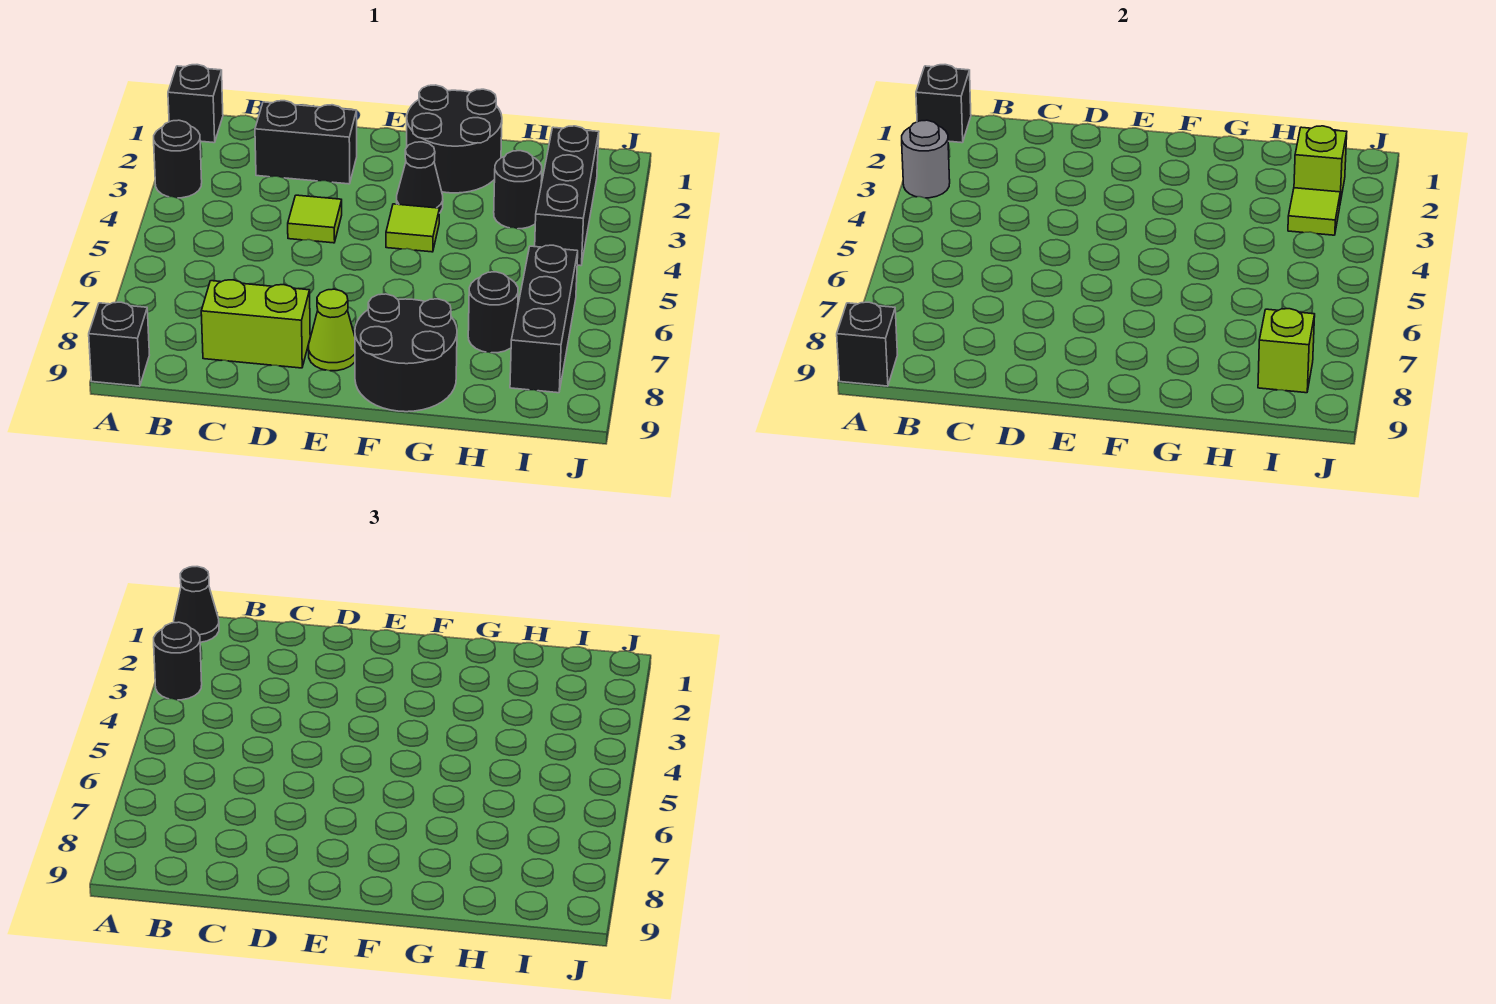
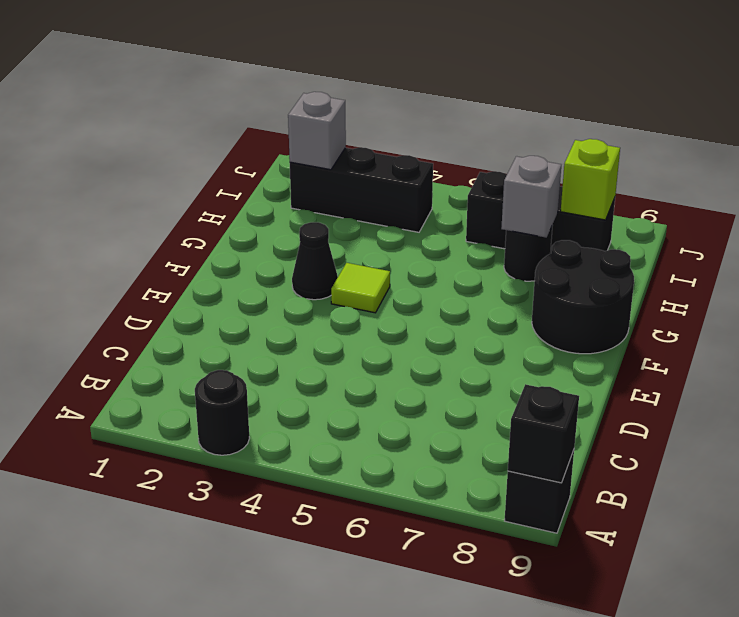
grey brick H7 level 2 -> none
grey brick I2 level 2 -> lime brick I2 level 2
none -> black brick A1 level 1
none -> black brick C2:D2 level 1
none -> lime brick C8:D8 level 1

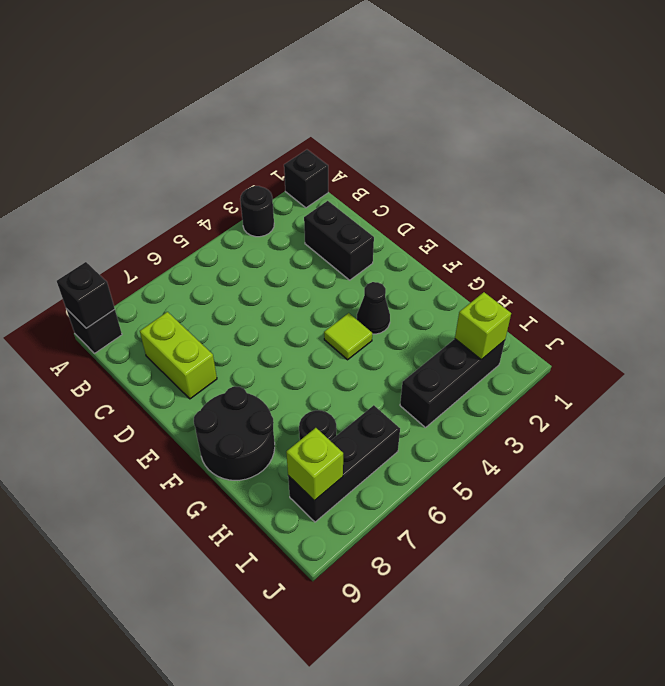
none -> lime tile D4 level 1
none -> lime cone E8 level 1
none -> black round brick F1:G2 level 1

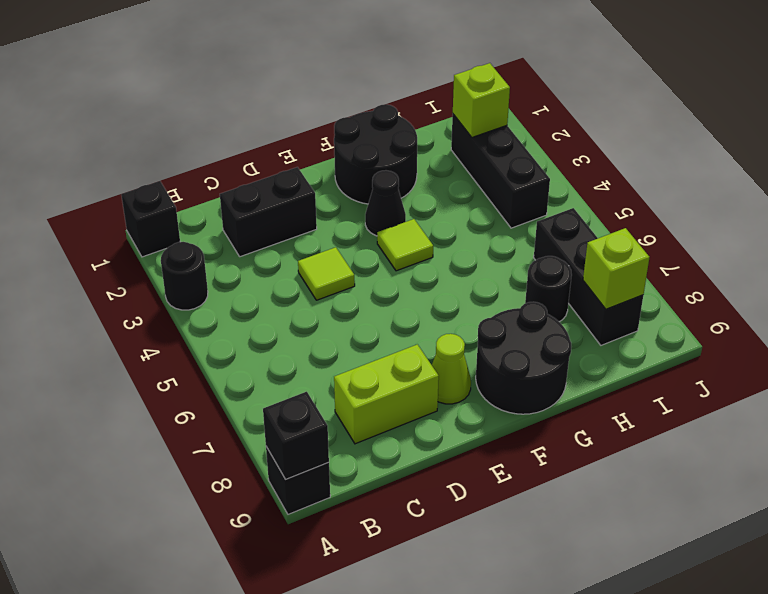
none -> black round brick H3 level 1
none -> black brick A1 level 2
none -> grey round brick A3 level 2

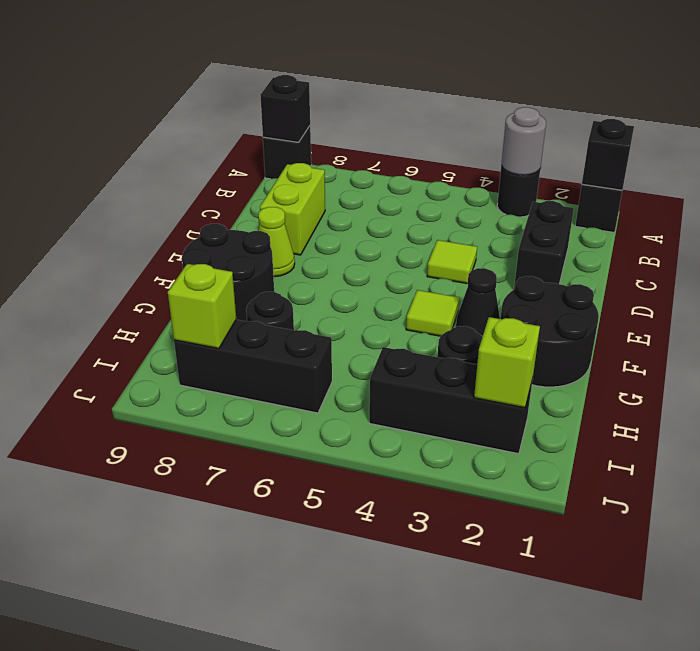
none -> lime tile I3 level 2
none -> black cone A1 level 3
none -> black round brick A3 level 3

